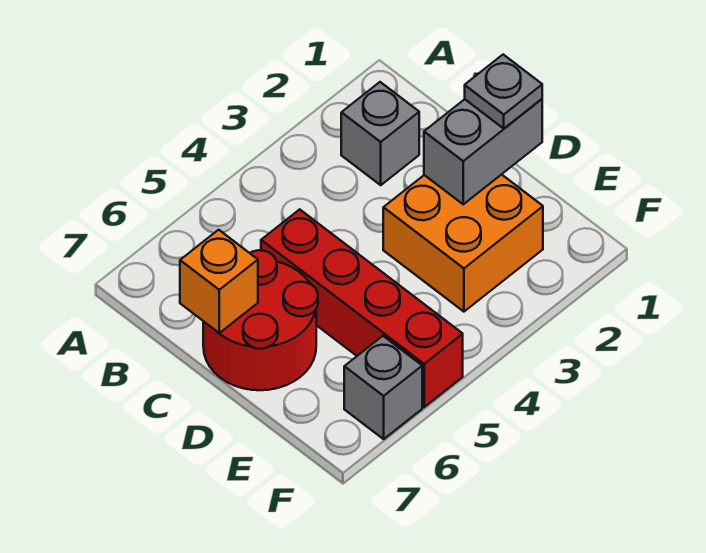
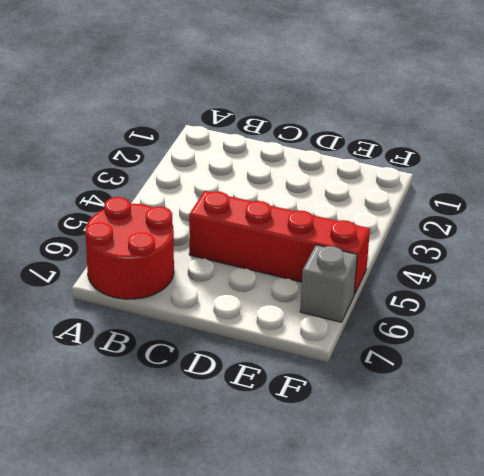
red round brick A6:B7 level 1 -> red round brick C6:D7 level 1
none -> grey brick B2 level 1
none -> orange brick D2:E3 level 1

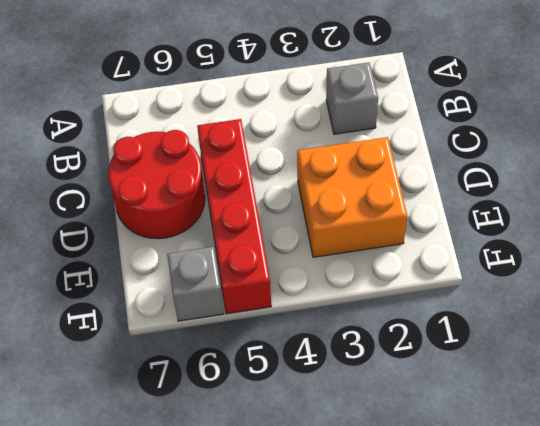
none -> orange brick C7 level 2
none -> grey brick D1:D2 level 2

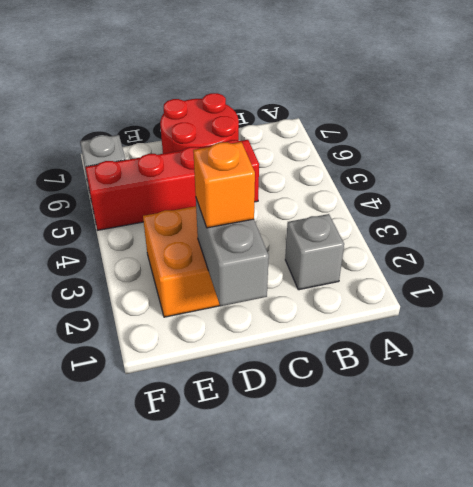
orange brick D2 level 3 -> orange brick C7 level 2
none -> grey plate D1 level 3

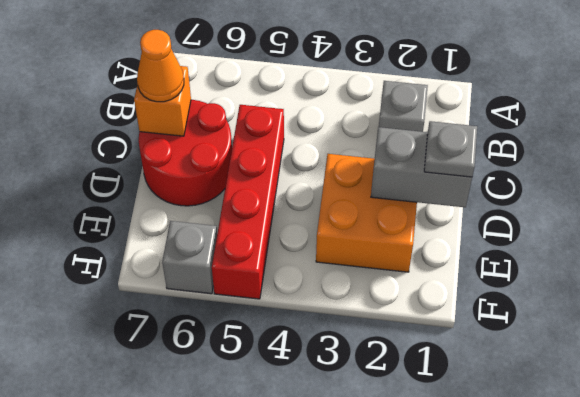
orange cone C7 level 3 -> none

